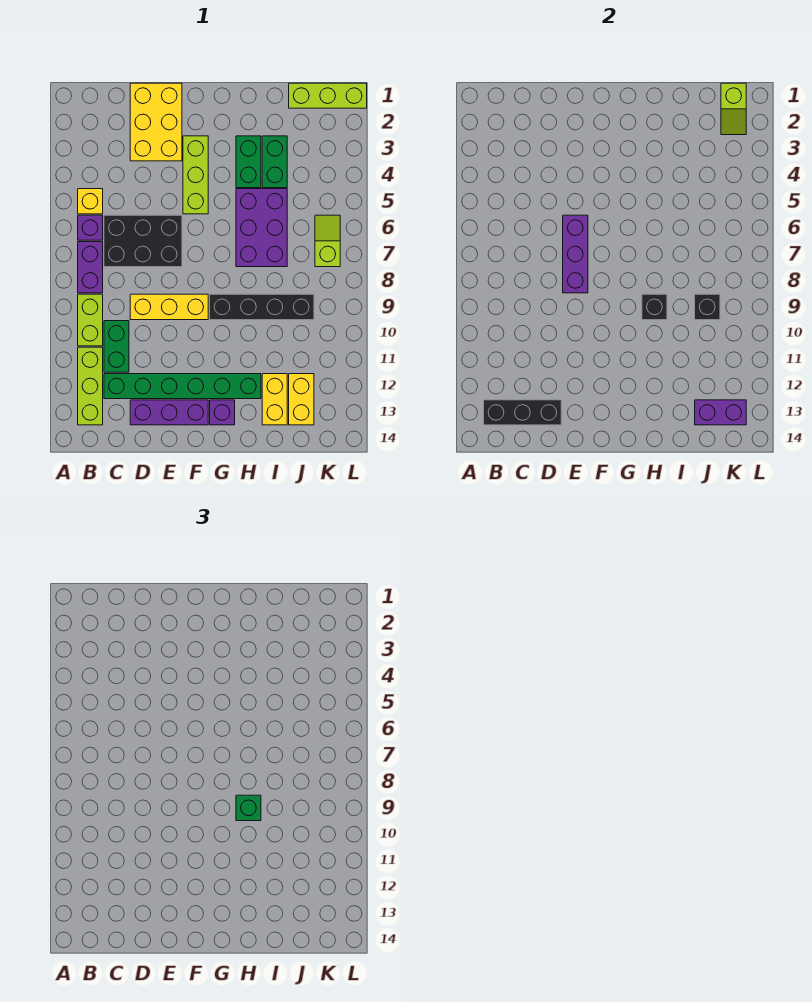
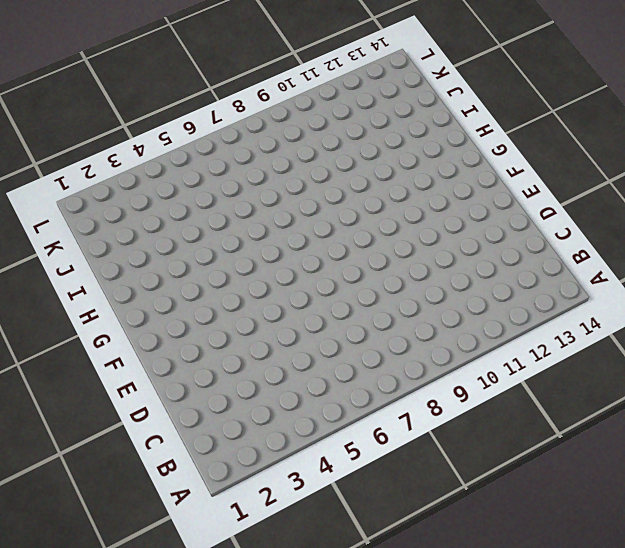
none -> yellow brick B5 level 1
none -> purple brick B6 level 1
none -> purple brick B7:B8 level 1

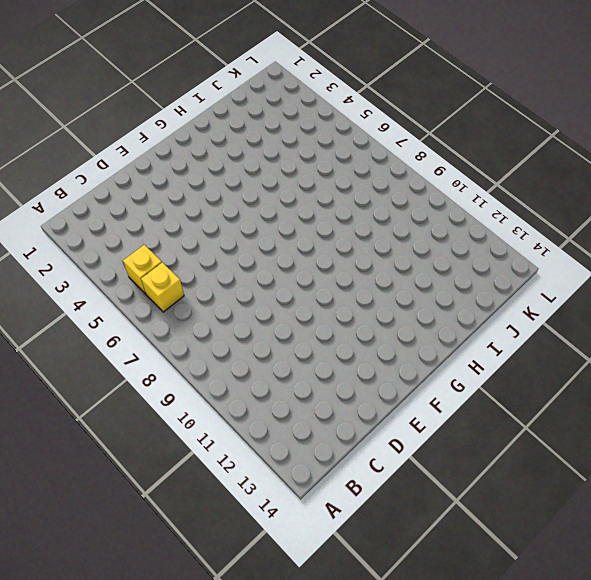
yellow brick B6 level 1 -> purple brick B6 level 1
none -> purple brick B7:B8 level 1
none -> lime brick B9:B10 level 1
none -> lime brick B11:B13 level 1

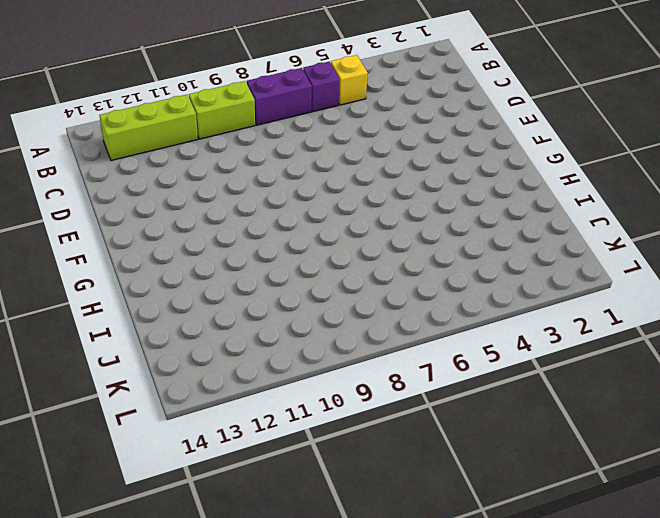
none -> black brick C6:E7 level 1
none -> green brick C10:C11 level 1
none -> green brick C12:H12 level 1

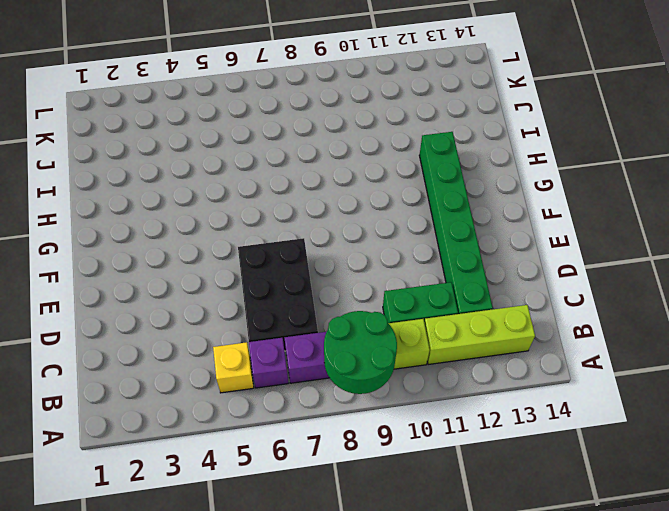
green round brick A8:B9 level 2 -> none
none -> yellow brick D1:E3 level 1
none -> yellow brick D9:F9 level 1
none -> purple brick D13:F13 level 1

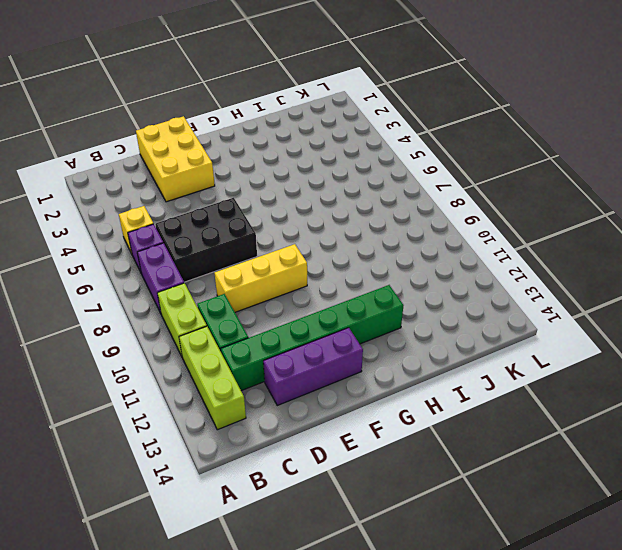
none -> lime brick F3:F5 level 1
none -> black brick G9:J9 level 1
none -> purple brick G13 level 1

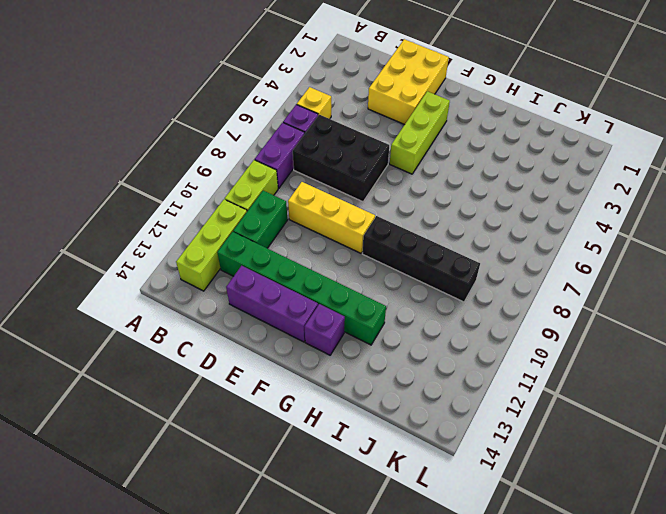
none -> green brick H3:H4 level 1
none -> purple brick H5:I7 level 1
none -> green brick I3:I4 level 1

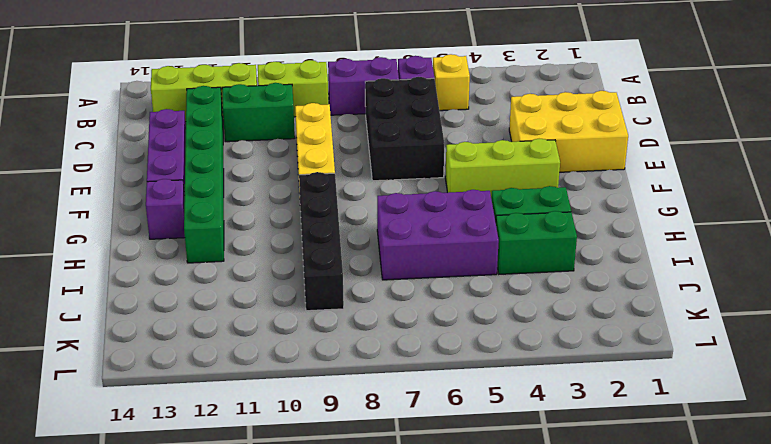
none -> yellow brick I12:I13 level 1
none -> lime brick J1:L1 level 1
none -> yellow brick J12:J13 level 1

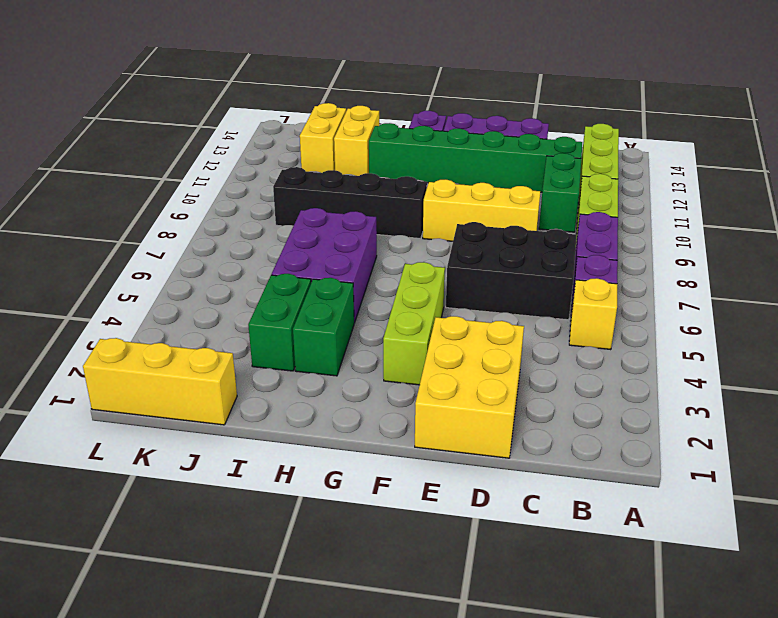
yellow brick J1:L1 level 1 -> lime brick J1:L1 level 1
none -> lime slope K6:K7 level 1 top 7
none -> black brick B13:D13 level 2
none -> purple brick E6:E8 level 2

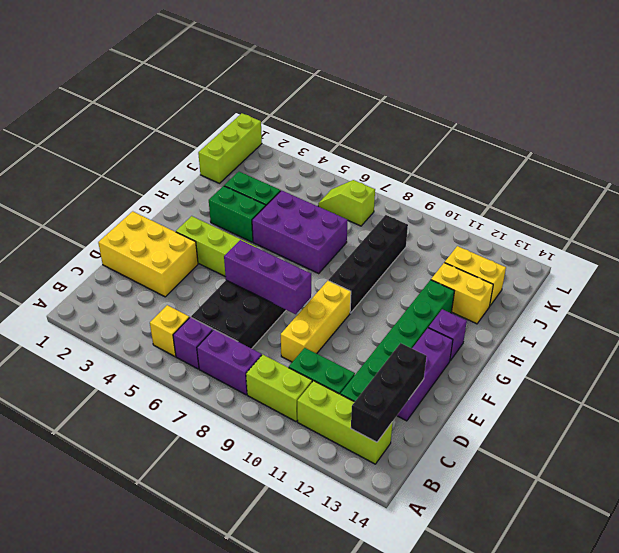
none -> black brick H9 level 2
none -> black brick J9 level 2
none -> purple brick J13:K13 level 2

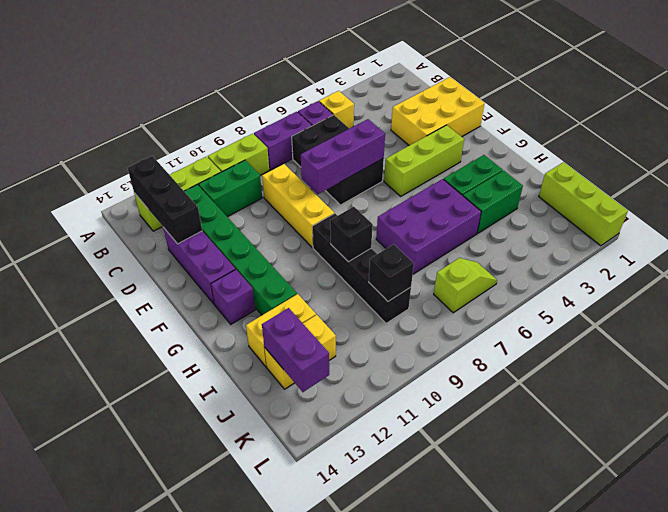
none -> lime slope K1:K2 level 2 top 1
none -> green brick H9 level 3

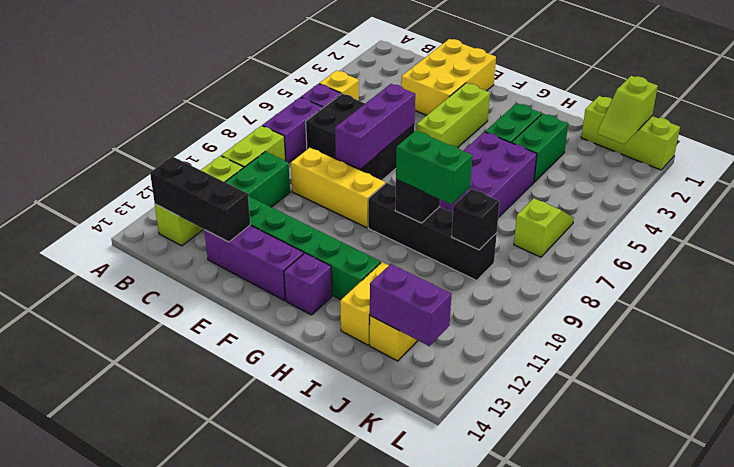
green brick H9:I9 level 3 -> green brick H9 level 3

